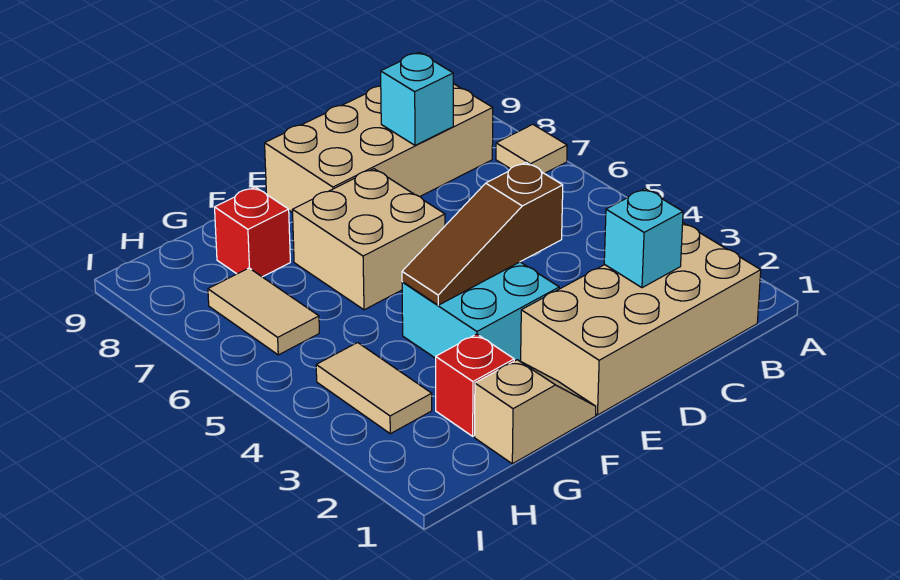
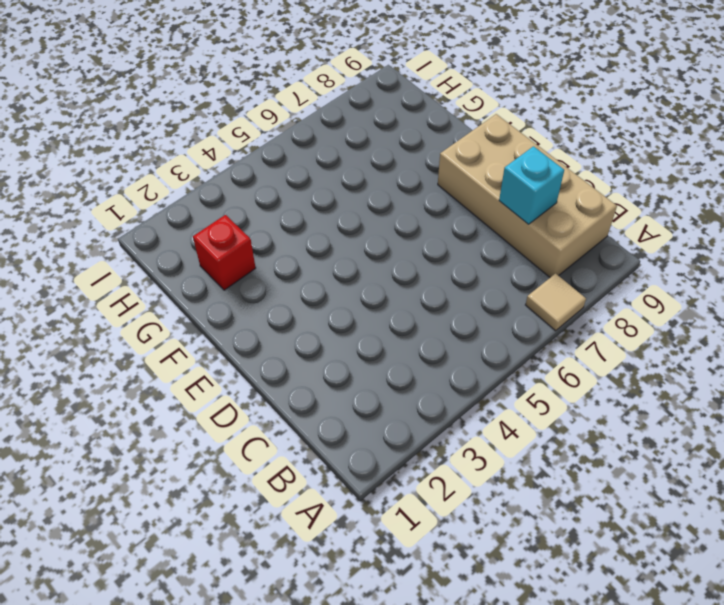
none -> tan brick B1:E2 level 1
none -> cyan brick E3:F4 level 1
none -> tan brick E6:F7 level 1

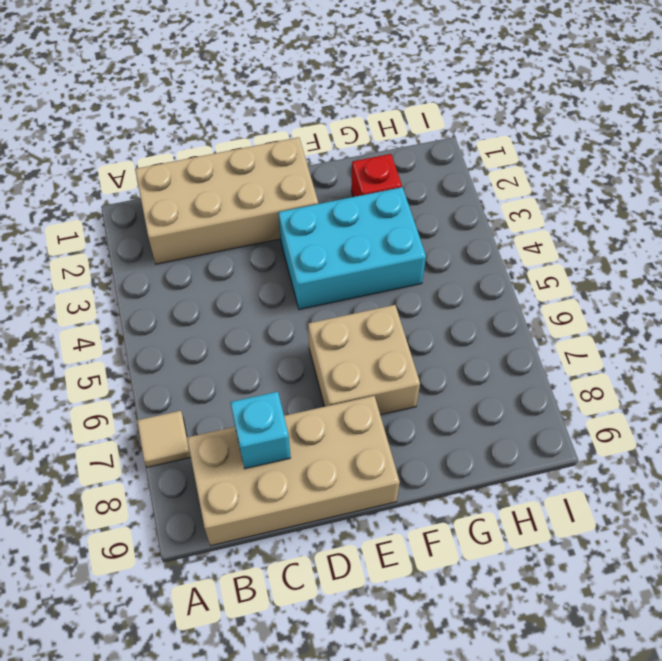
cyan brick E3:G4 level 1 -> cyan brick E3:F4 level 1
none -> tan slope F1:G1 level 1 top G
none -> red brick G8 level 1
none -> tan tile H3:H4 level 1

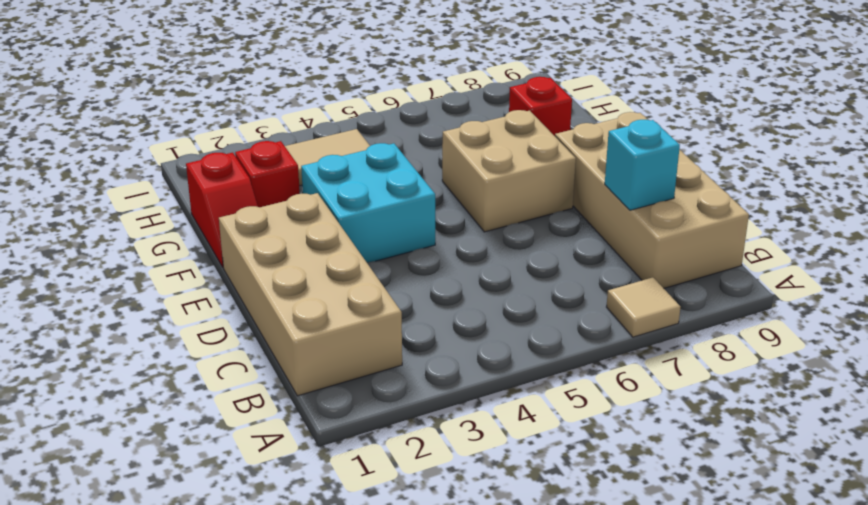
red slope F1:G1 level 1 top G -> tan slope F1:G1 level 1 top G
none -> tan tile H6:H7 level 1
none -> cyan brick C2 level 2
none -> brown slope D4:F4 level 2 top D

